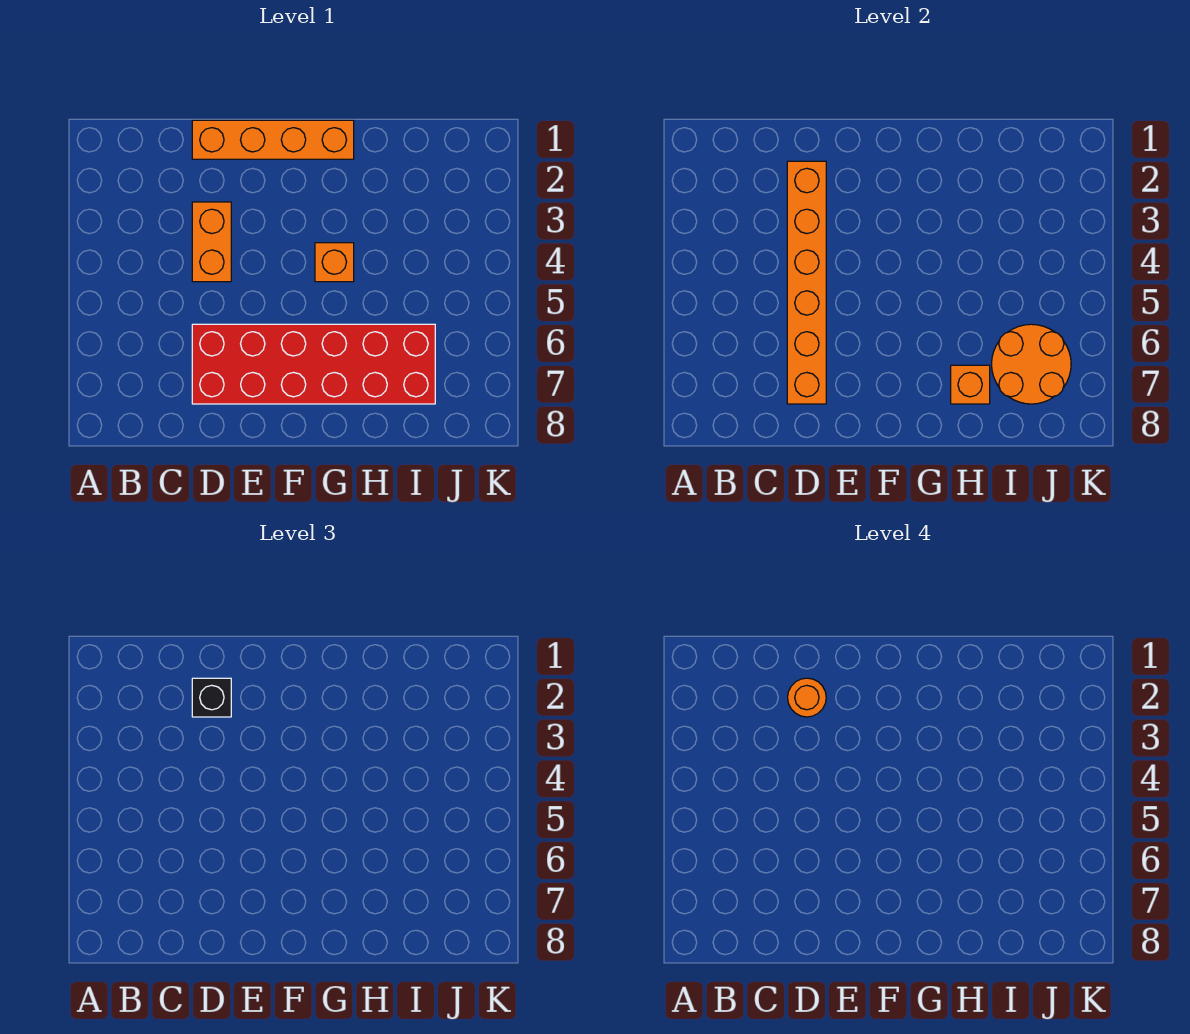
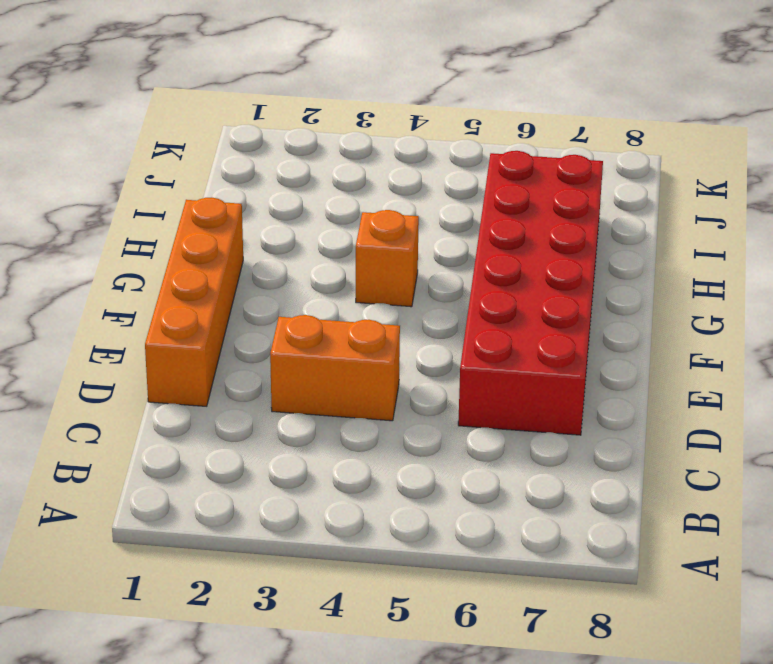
none -> orange brick D2:D7 level 2
none -> orange brick H7 level 2

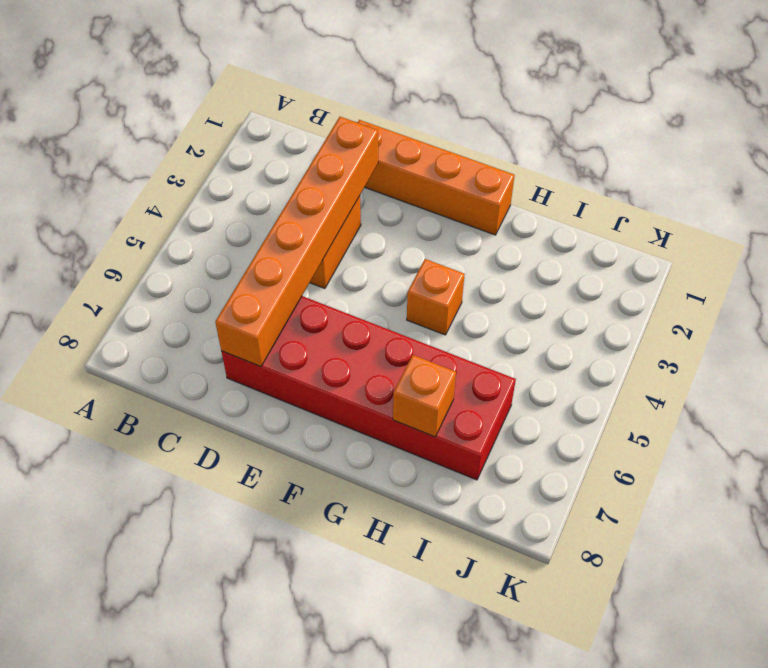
none -> orange round brick I6:J7 level 2
none -> black brick D2 level 3

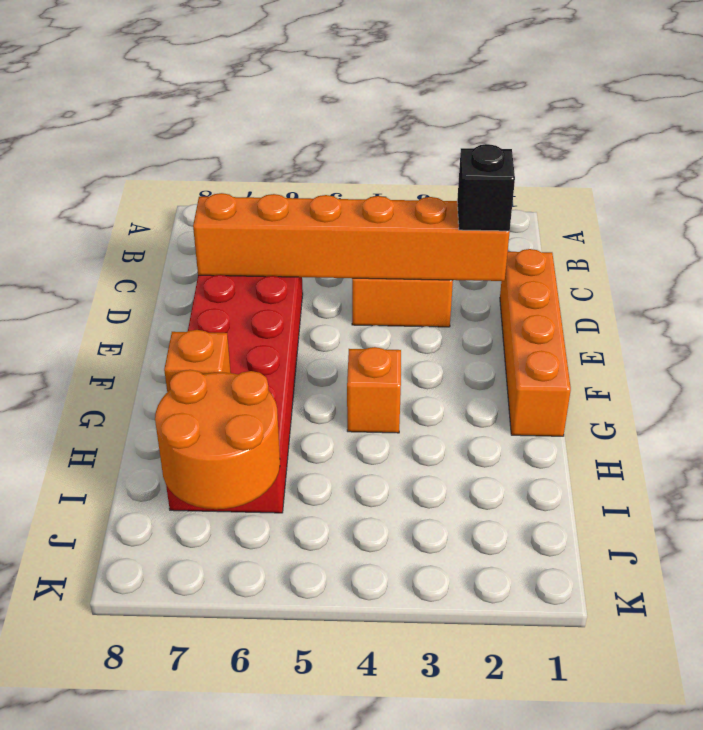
none -> orange round brick D2 level 4

